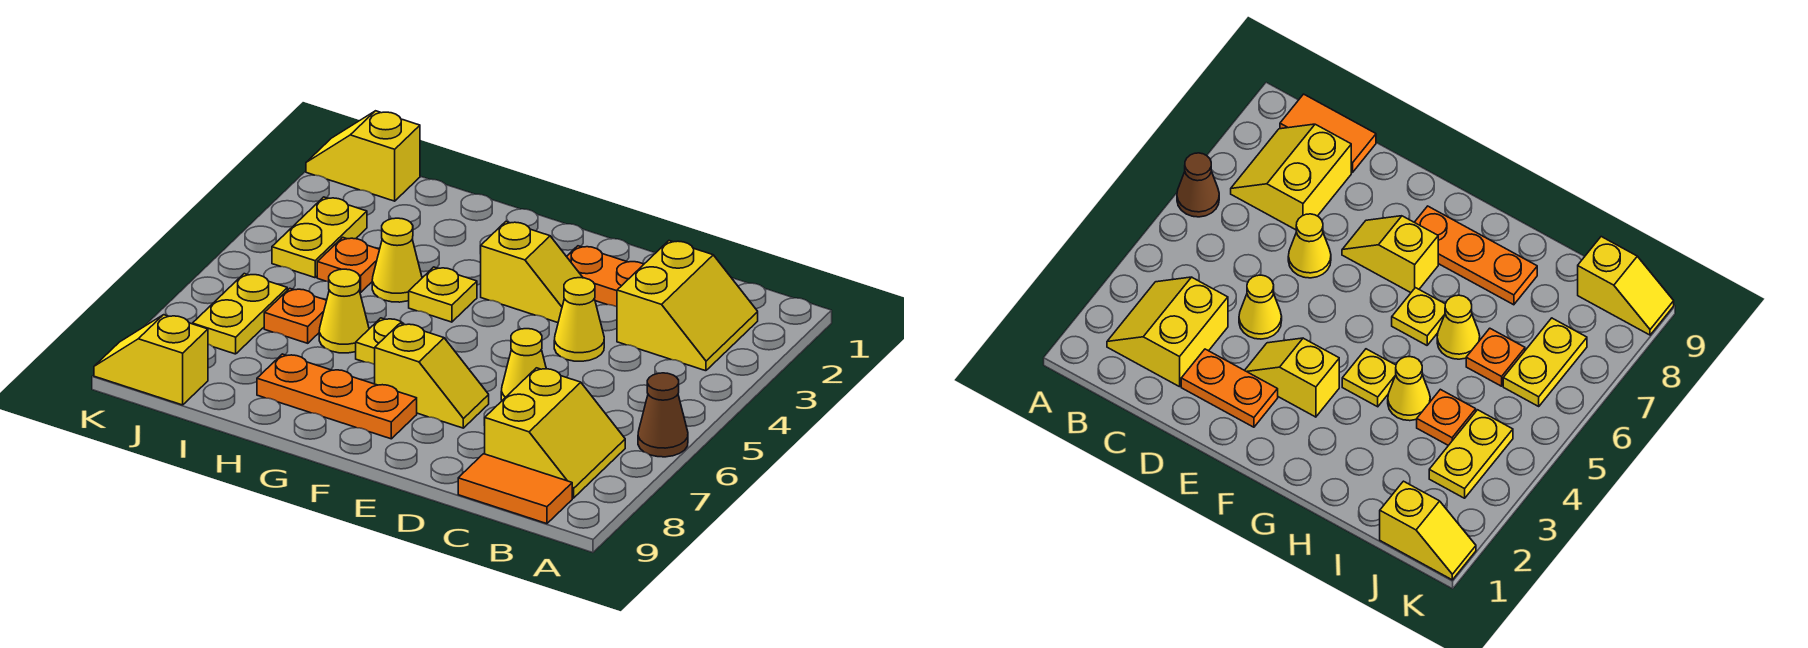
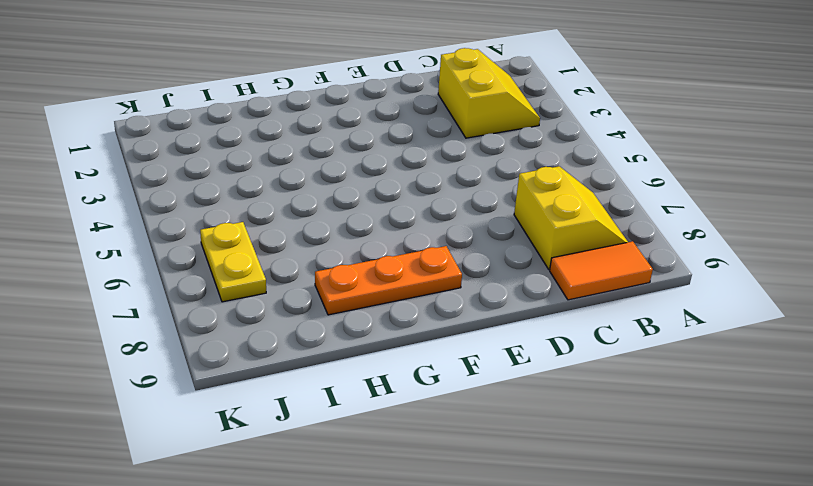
none -> brown cone A6 level 1
none -> orange plate D2:E2 level 1
none -> yellow cone D4 level 1

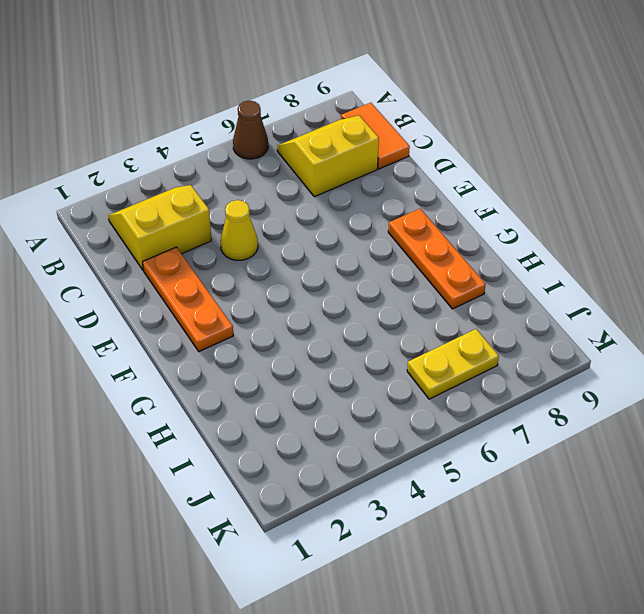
orange plate D2:F2 level 1 -> orange plate D2:E2 level 1
none -> yellow cone D6 level 1
none -> yellow slope E3:F3 level 1 top F
none -> yellow slope E7:F7 level 1 top F

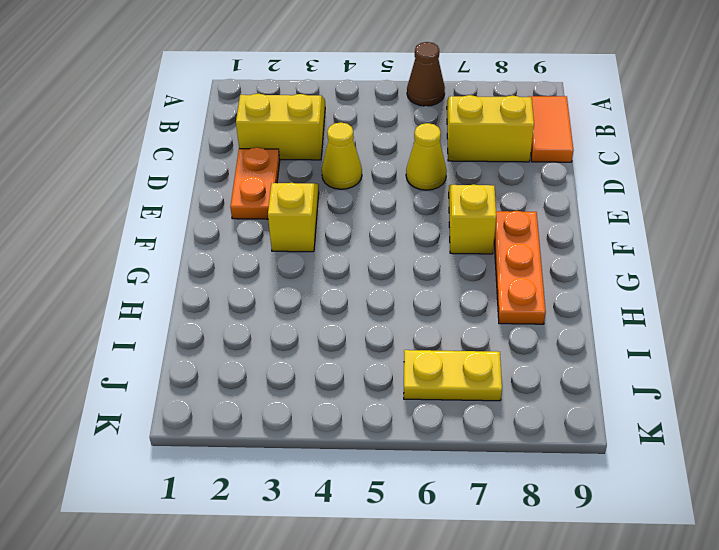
none -> yellow plate G4 level 1
none -> yellow plate G6 level 1
none -> yellow cone H4 level 1

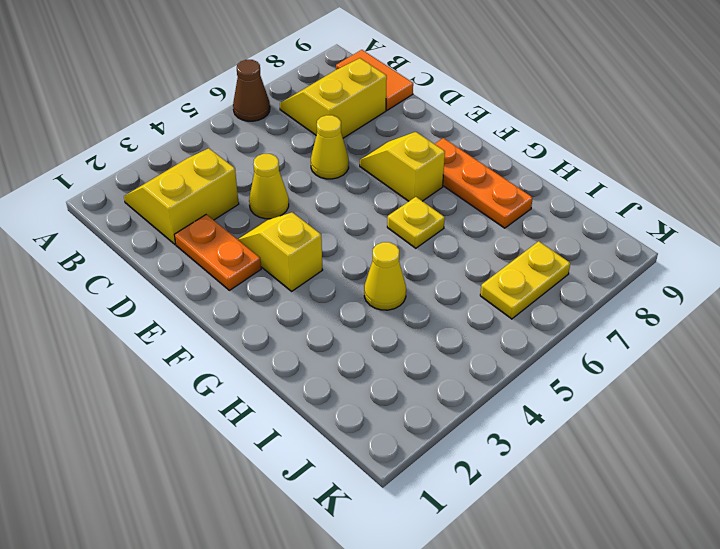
none -> yellow plate G4 level 1
none -> yellow cone H6 level 1
none -> orange plate I4 level 1

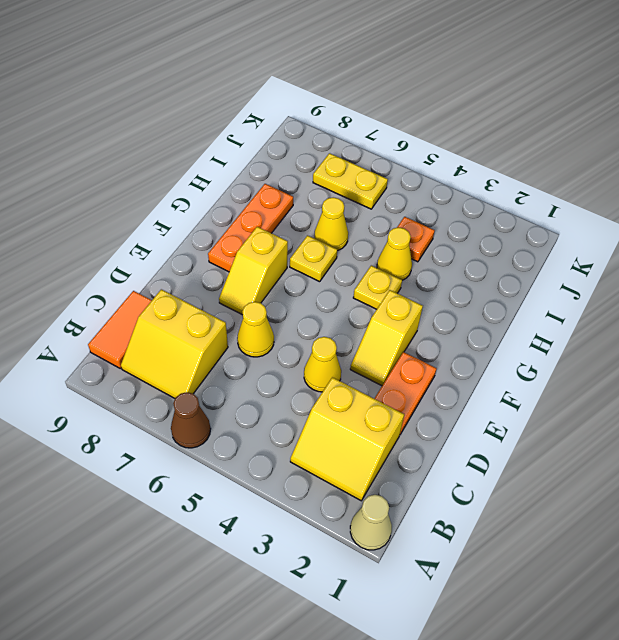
tan cone A1 level 1 -> none
none -> orange plate I6 level 1
none -> yellow slope J1:K1 level 1 top J
none -> yellow plate J3:J4 level 1

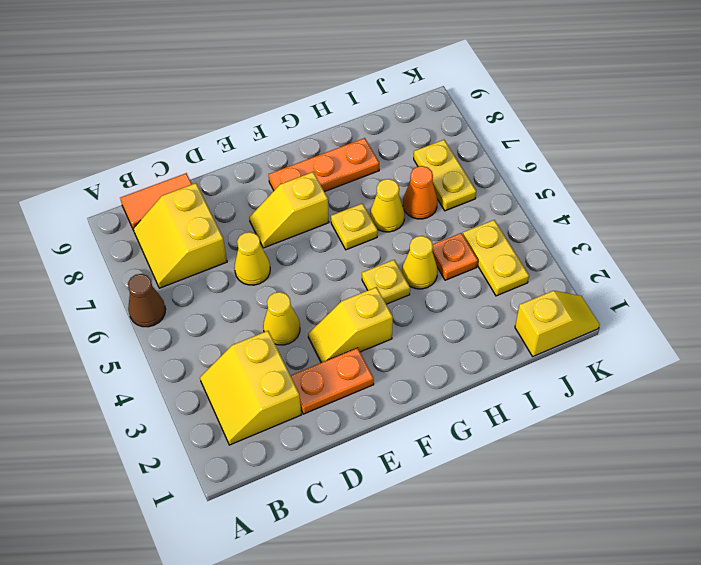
orange cone I6 level 1 -> orange plate I6 level 1
none -> yellow slope J9:K9 level 1 top J

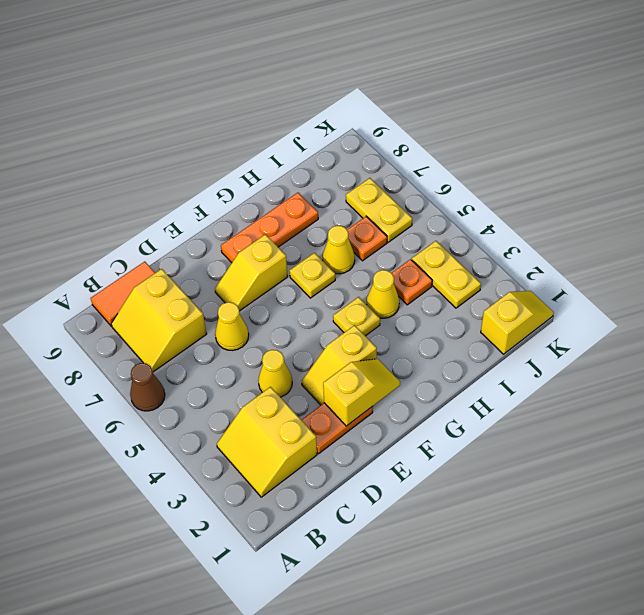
yellow slope E2:F2 level 2 top E -> yellow slope J9:K9 level 1 top J

